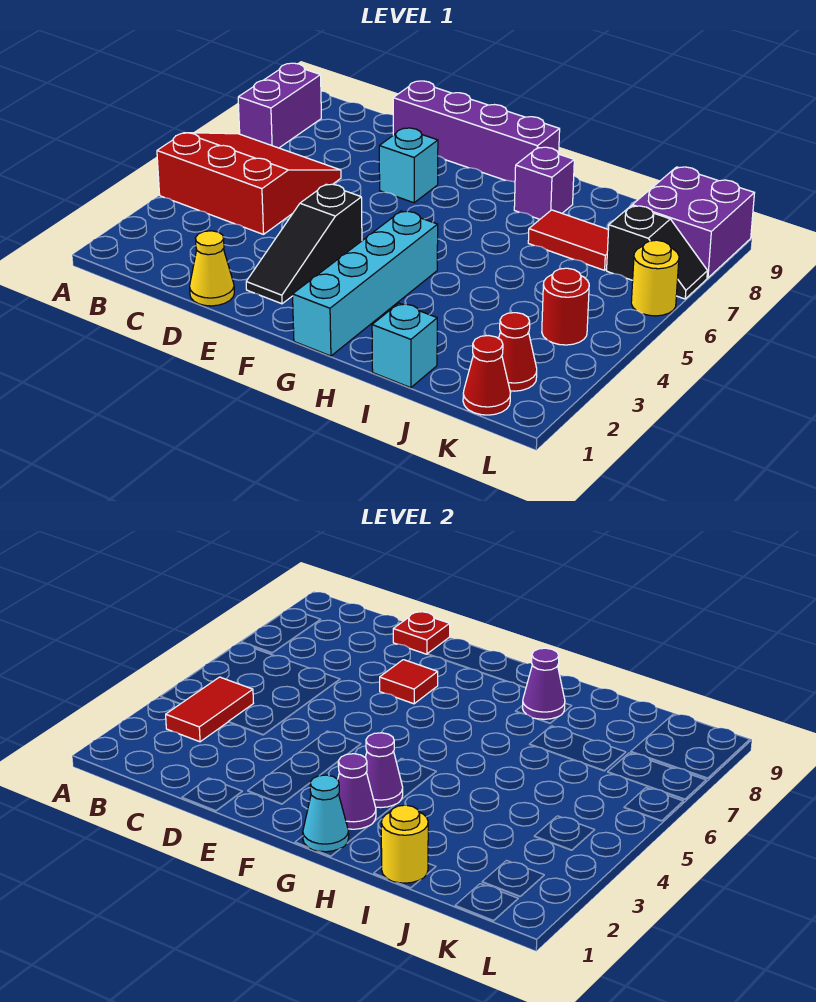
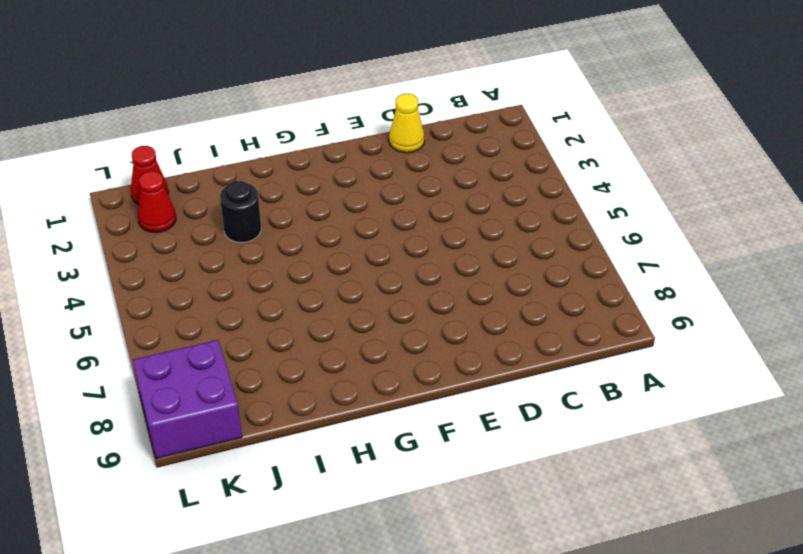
black round brick I3 level 1 -> none
none -> red slope A4:C6 level 1 top 4
none -> purple brick A7:A8 level 1
none -> purple brick D9:G9 level 1

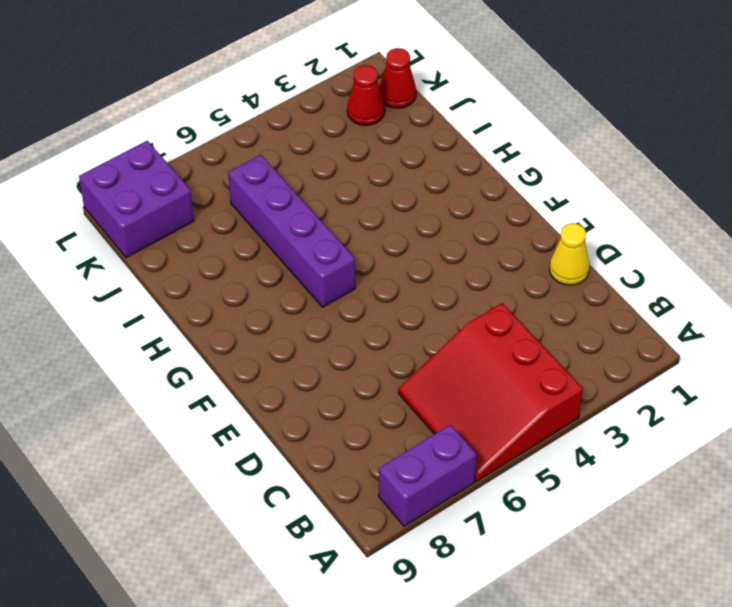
purple brick G6:J6 level 1 -> purple brick D9:G9 level 1
none -> black slope E2:E4 level 1 top 4
none -> cyan brick E7 level 1
none -> cyan brick G1:G4 level 1

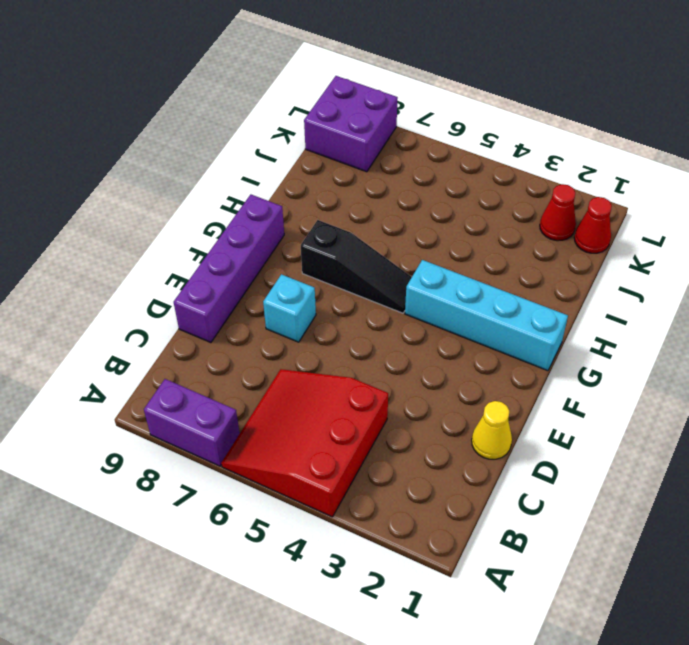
black slope G5:G7 level 1 top 7 -> black slope E2:E4 level 1 top 4
none -> purple brick H8 level 1
none -> cyan brick I1 level 1
none -> red tile I7:J7 level 1

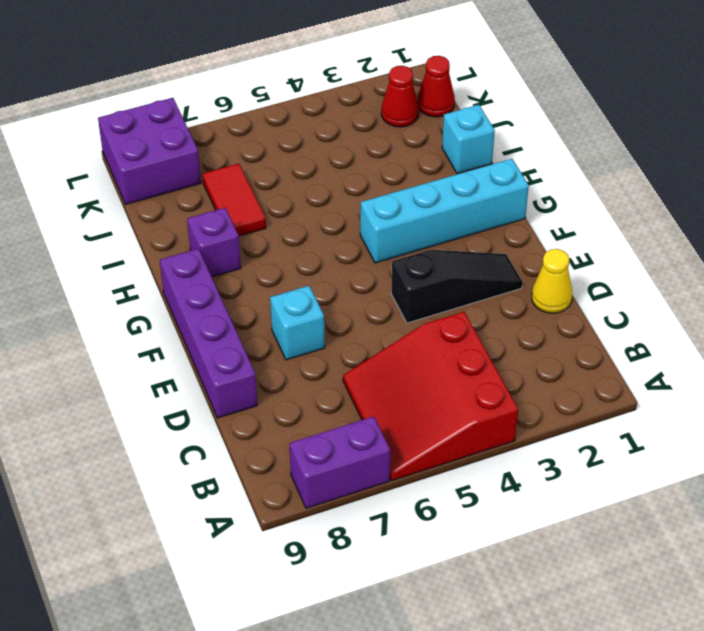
none -> red round brick K4 level 1
none -> black slope K7:L7 level 1 top K
none -> yellow round brick L6 level 1

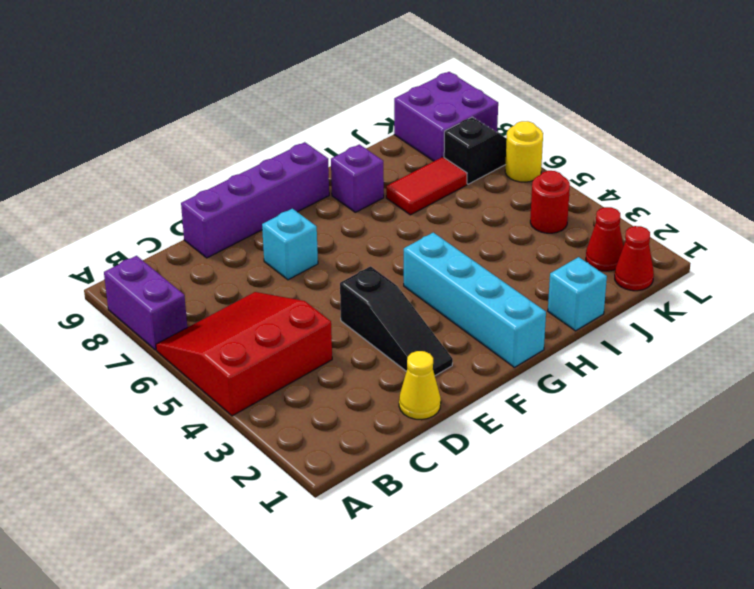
none -> red tile B3:B4 level 2
none -> red plate D9 level 2
none -> red tile E7 level 2

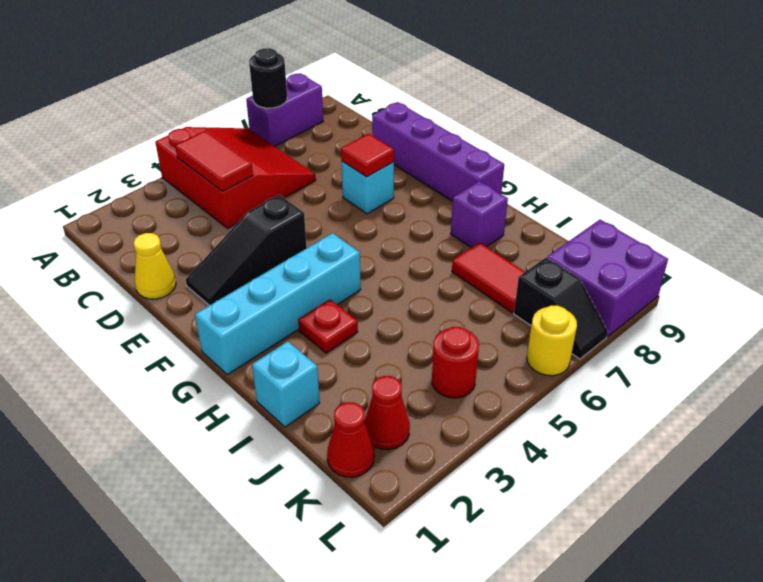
black round brick A7 level 2 -> none
red tile B4:C4 level 2 -> red tile B3:B4 level 2
red plate H3 level 1 -> red plate D9 level 2
none -> cyan cone G1 level 2
none -> purple cone G2 level 2
none -> purple cone G3 level 2

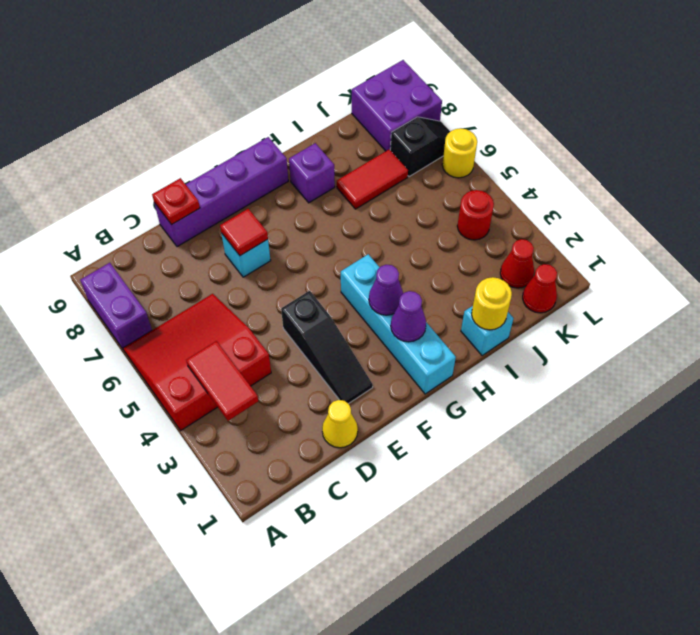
none -> cyan cone G1 level 2
none -> purple cone H8 level 2

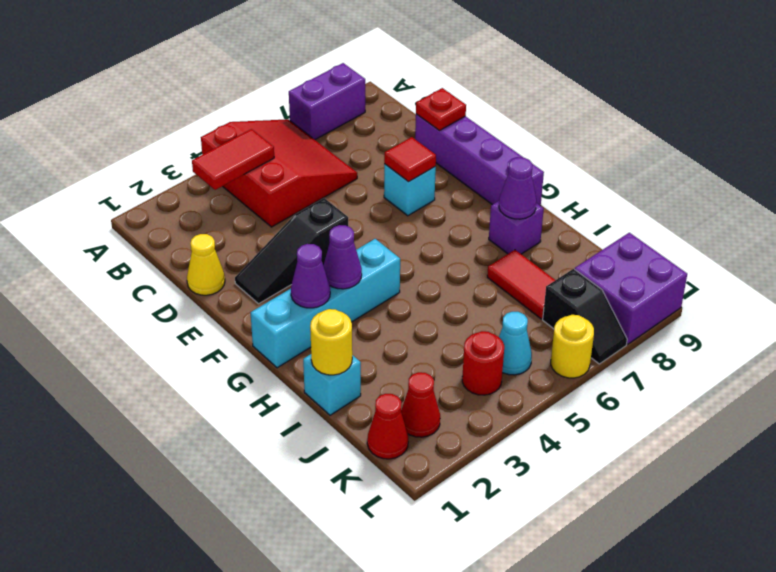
cyan cone K5 level 1 -> cyan cone G1 level 2

